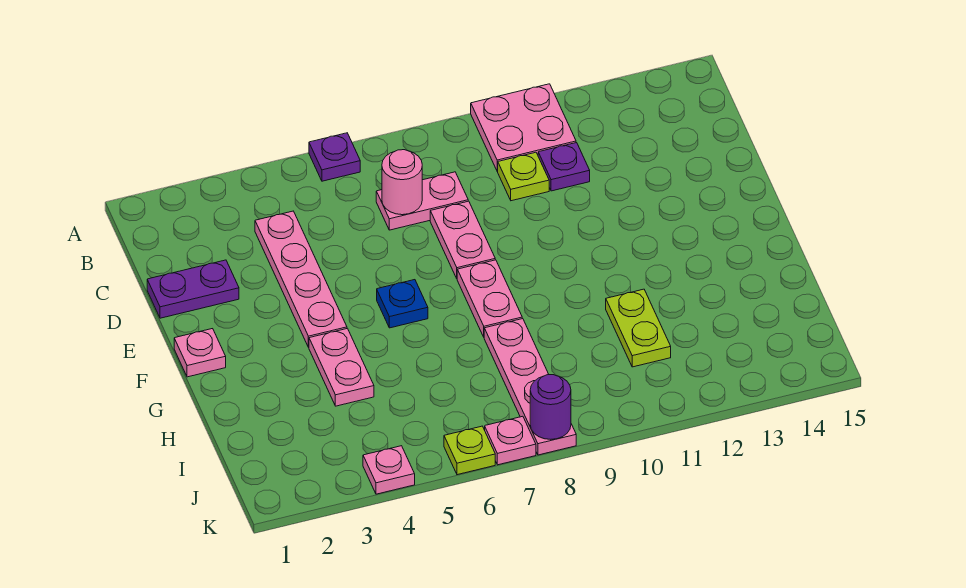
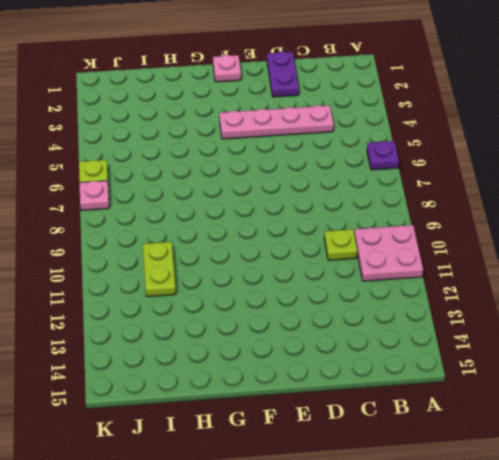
lime plate I10:I11 level 1 -> lime plate H11:I11 level 1
none -> pink plate C7:C8 level 1
none -> purple plate C11 level 1
none -> pink plate D8:E8 level 1

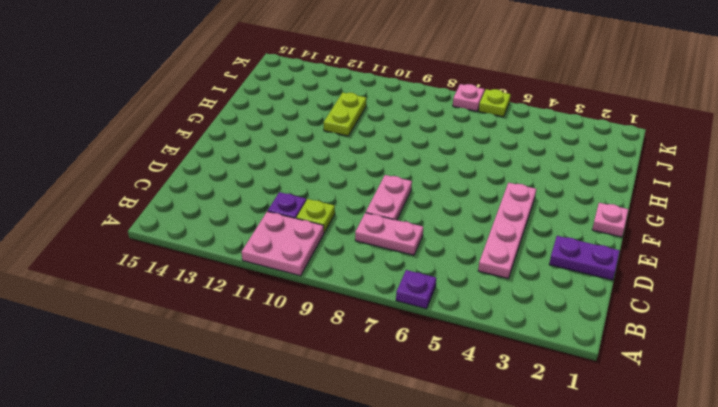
none -> blue plate F6 level 1
none -> pink plate F8:G8 level 1
none -> pink plate G4:H4 level 1

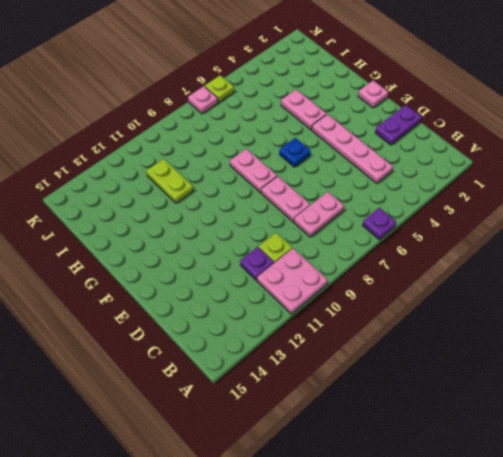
none -> pink plate H8:K8 level 1
none -> pink plate K4 level 1
none -> pink round brick C7 level 2

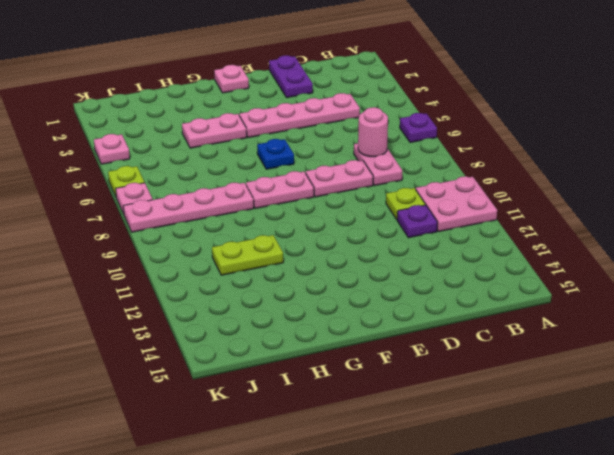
none -> purple round brick K8 level 2

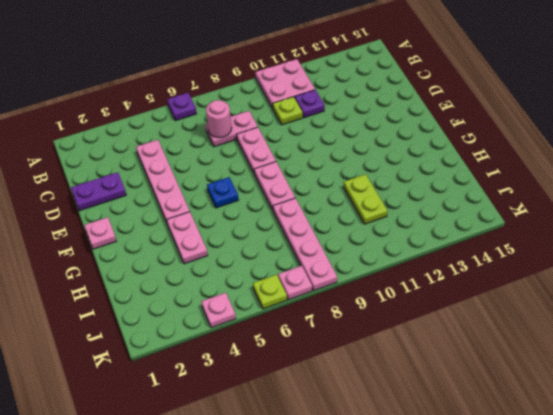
none -> purple round brick K8 level 2

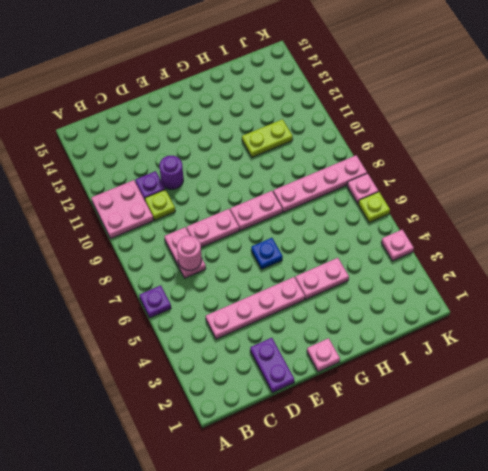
purple round brick D11 level 1 -> purple round brick K8 level 2

